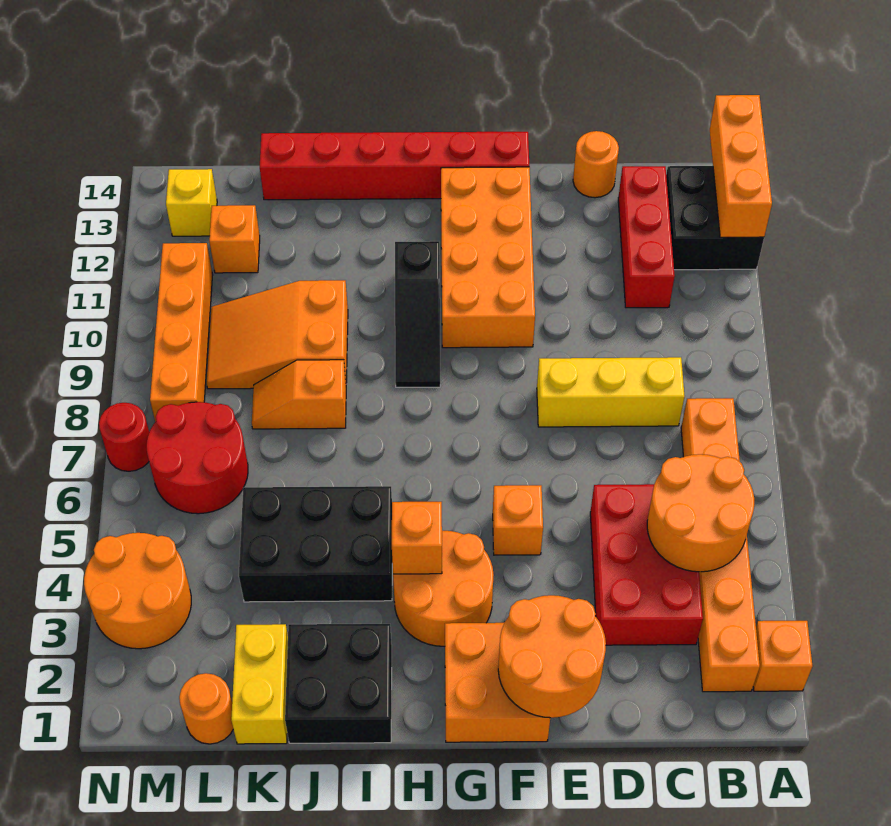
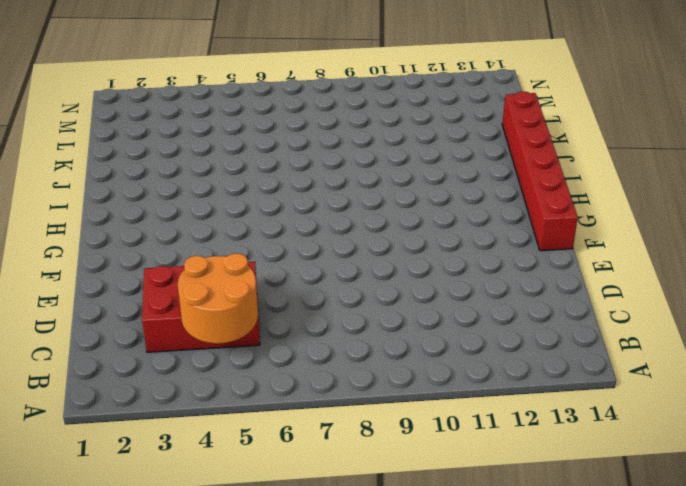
none -> orange brick A2 level 1
none -> black brick A12:B13 level 1
none -> orange brick B2:B7 level 1

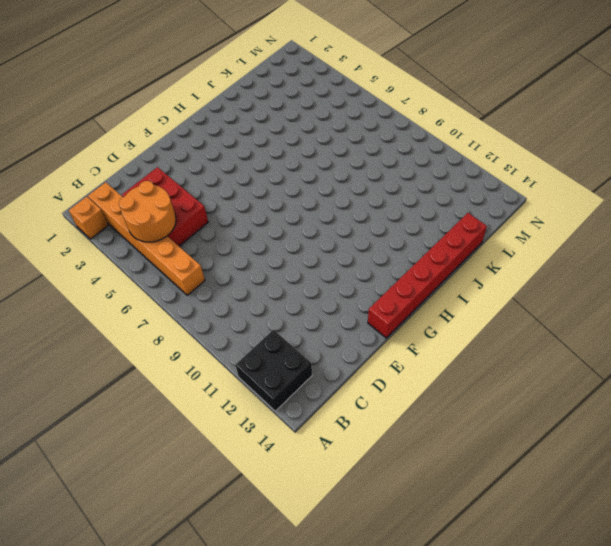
none -> yellow brick C8:E8 level 1
none -> red brick C11:C13 level 1
none -> orange round brick D14 level 1

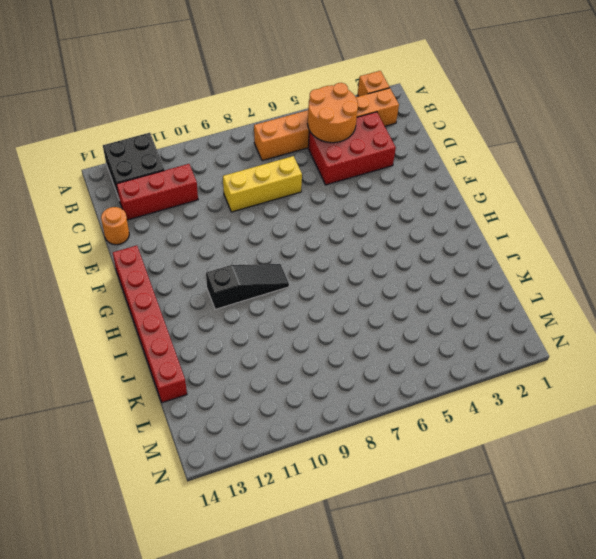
yellow brick D7:D9 level 1 -> yellow brick C8:E8 level 1
none -> orange brick F1:G2 level 1
none -> orange brick F5 level 1
none -> orange brick F10:G13 level 1

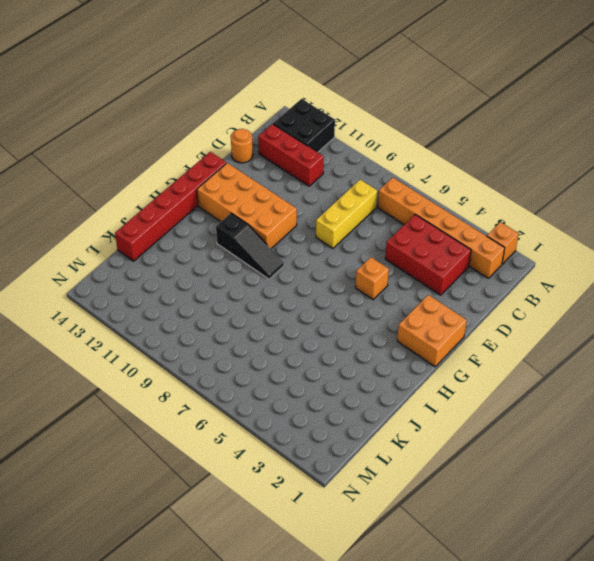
none -> orange round brick G3:H4 level 1
none -> black brick I1:J2 level 1
none -> black brick I4:K5 level 1

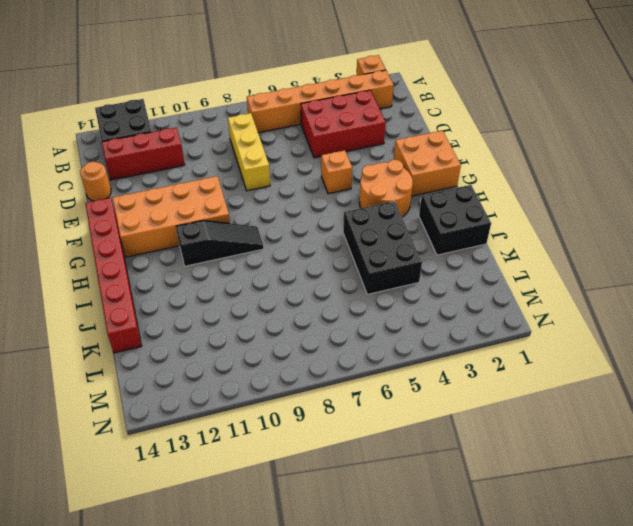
none -> orange slope J8:K8 level 1 top J
none -> orange slope J9:L10 level 1 top J
none -> yellow brick K1:K2 level 1

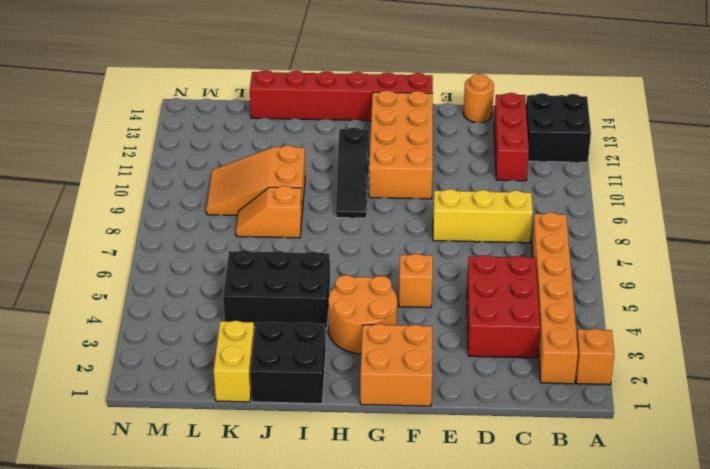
none -> orange round brick L1 level 1
none -> red round brick L6:M7 level 1
none -> orange brick L12 level 1

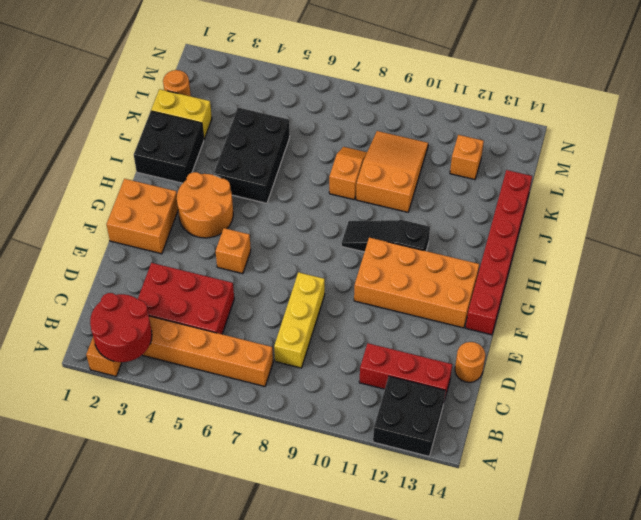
red round brick A2:B3 level 2 -> red round brick L6:M7 level 1
none -> orange round brick M3:N4 level 1
none -> orange brick M8:M11 level 1
none -> yellow brick M13 level 1

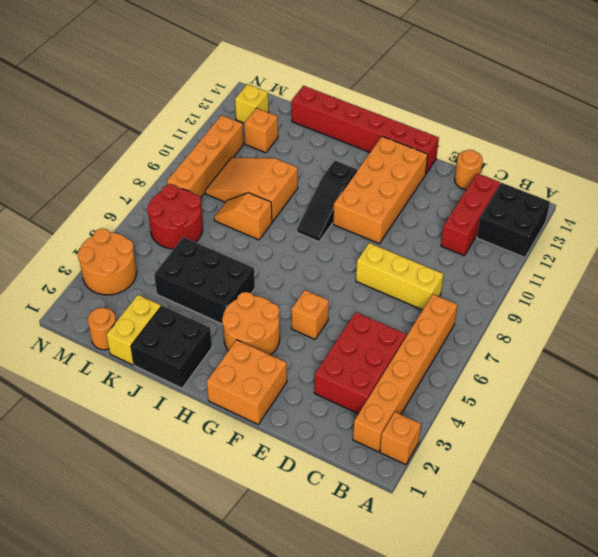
none -> red round brick N7 level 1
none -> orange brick A12:A14 level 2
none -> orange round brick B4:C5 level 2

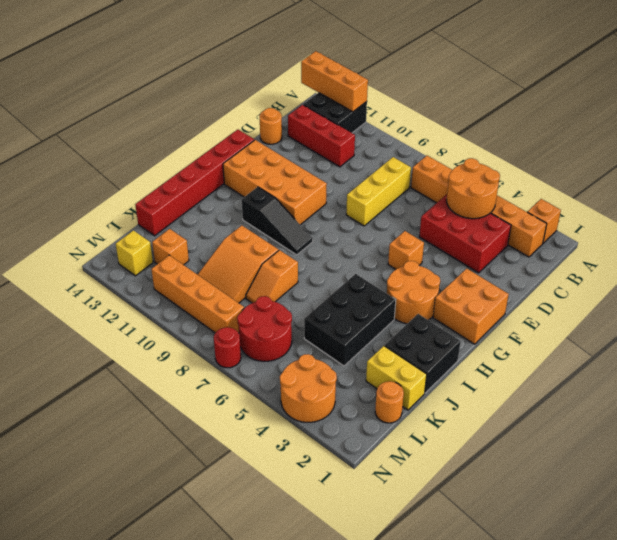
none -> orange round brick E1:F2 level 2
none -> orange brick H4 level 2

